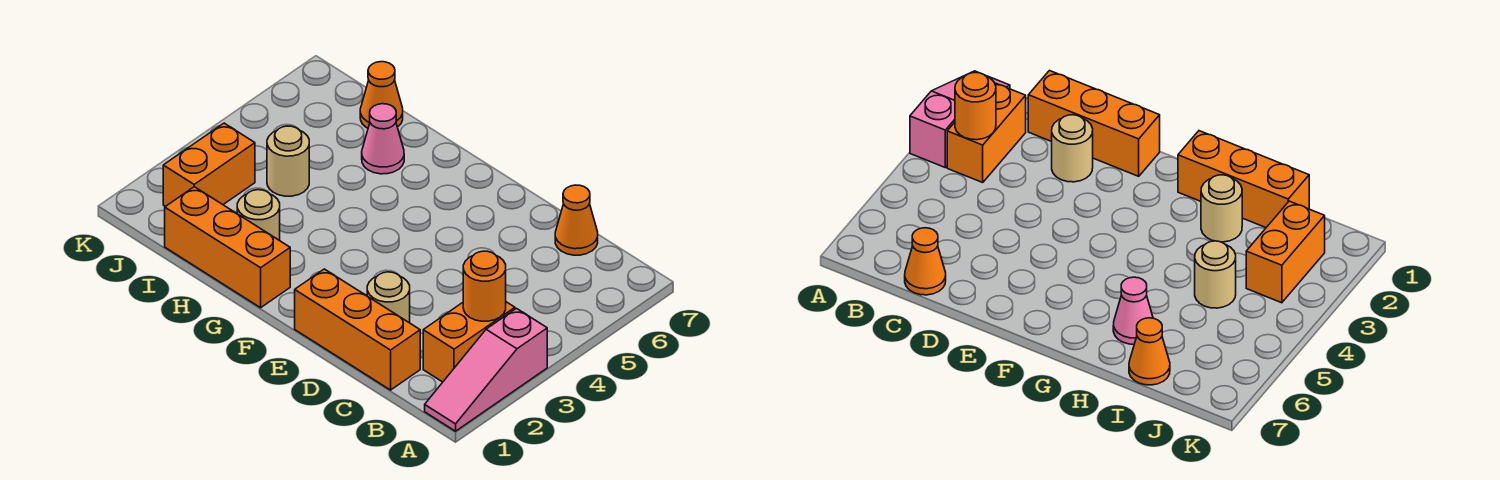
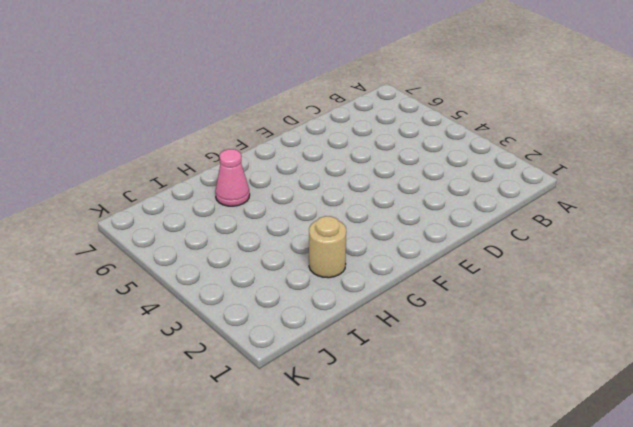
none -> pink slope A1:A3 level 1 top 3
none -> orange brick B2:B3 level 1
none -> orange brick C1:E1 level 1

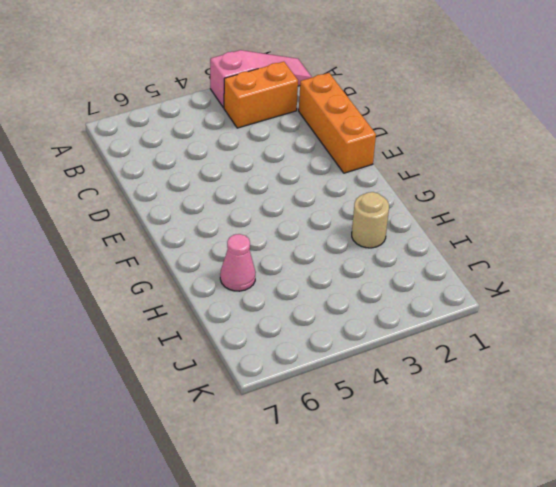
none -> orange cone C7 level 1
none -> tan round brick D2 level 1
none -> orange brick G1:I1 level 1

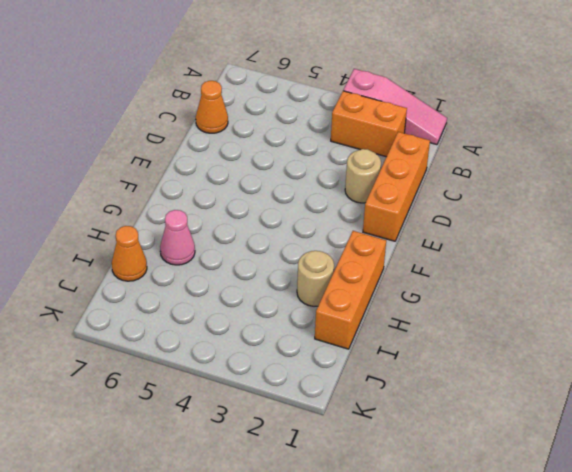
none -> tan round brick I4 level 1
none -> orange brick J2:J3 level 1
none -> orange round brick B3 level 2

